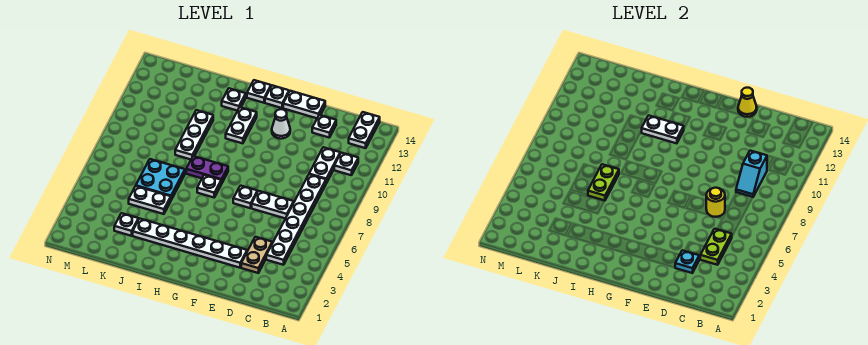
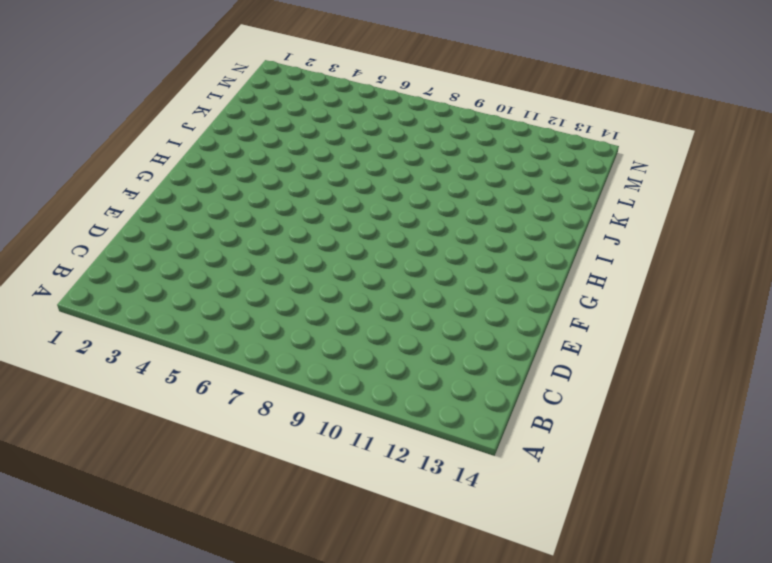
none -> white plate B11 level 1
none -> white plate B13:B14 level 1
none -> white plate C4:C9 level 1

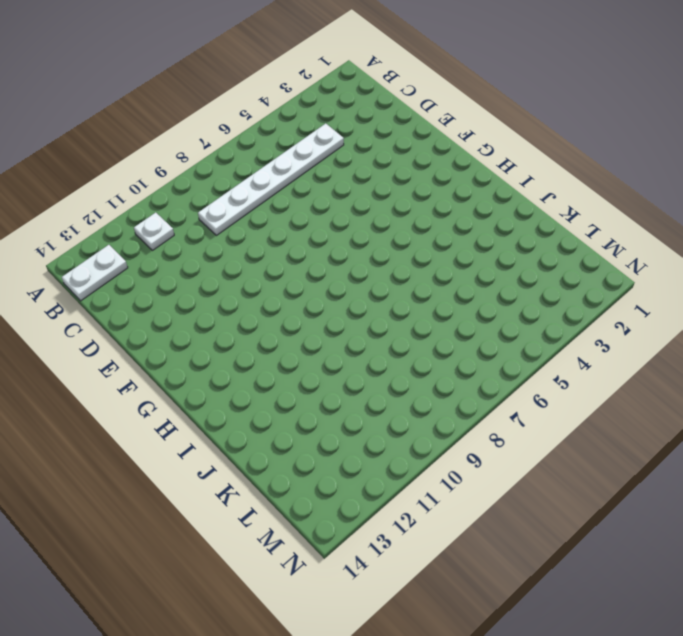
none -> white plate C10:C11 level 1
none -> tan plate D3:D4 level 1
none -> white plate D7:E7 level 1

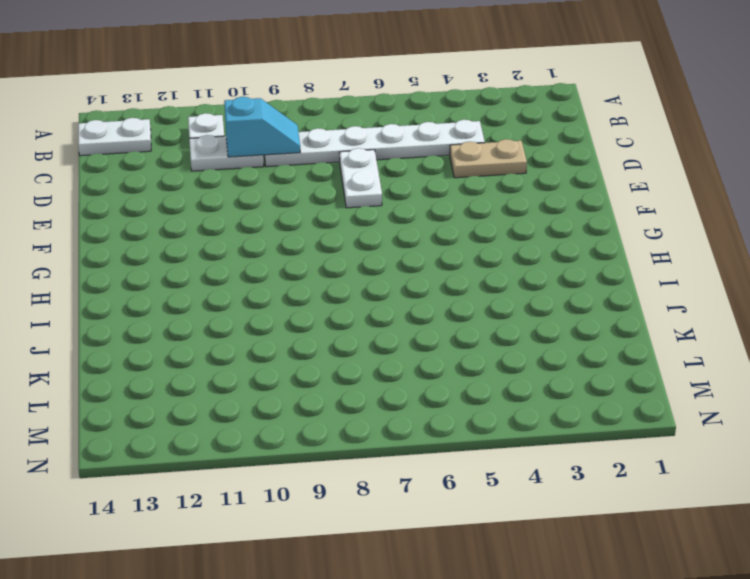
none -> white plate D13 level 1
none -> white plate E3:J3 level 1
none -> white plate E14:F14 level 1

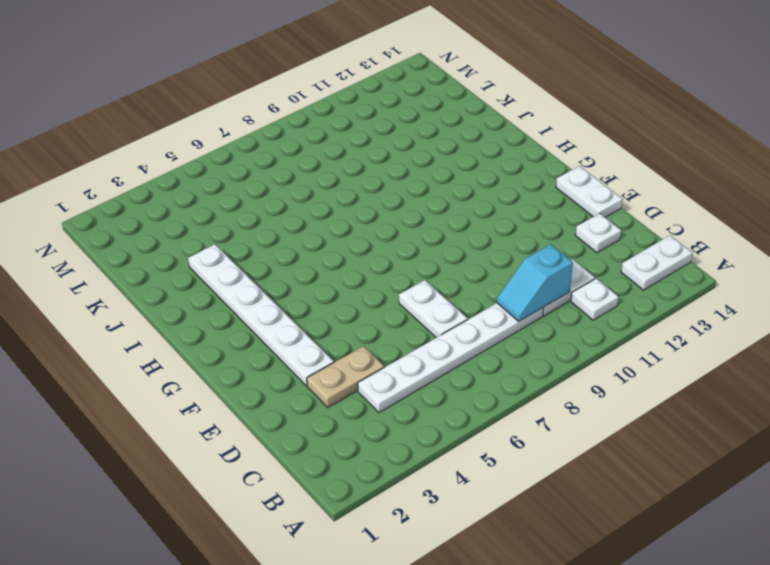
none -> white plate F7 level 1
none -> white cone F12 level 1
none -> white plate G14 level 1

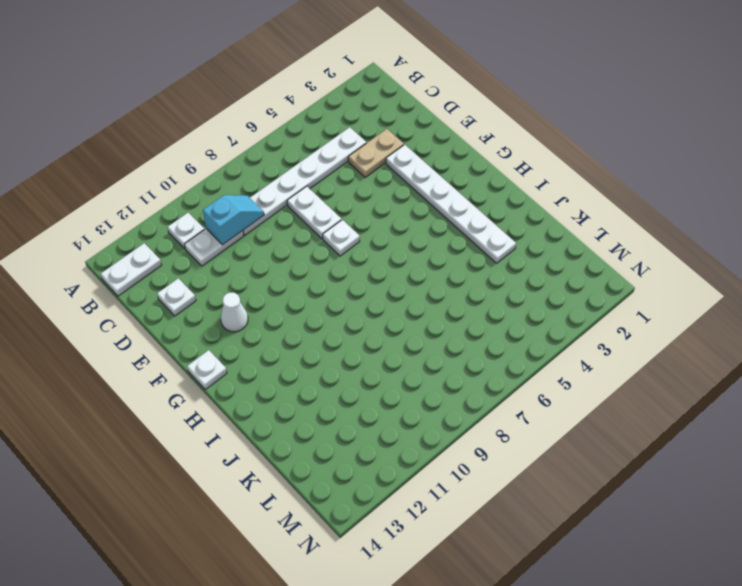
none -> white plate E14:F14 level 1
none -> white plate H7 level 1
none -> purple plate H8:I8 level 1

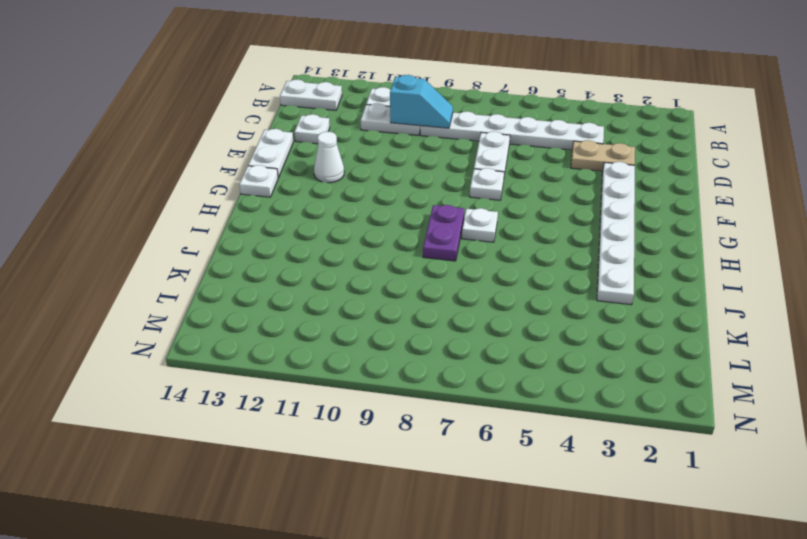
none -> white plate H11:H12 level 1
none -> white plate H14 level 1
none -> white plate I13 level 1

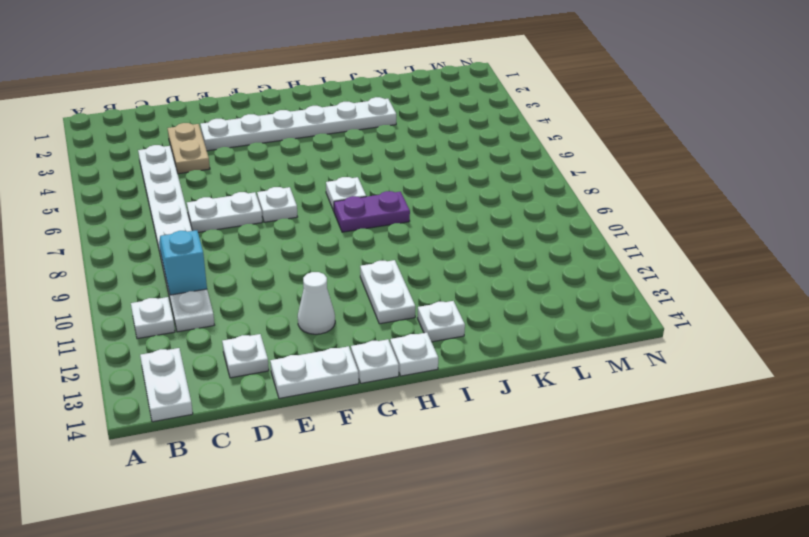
none -> white plate J5:K5 level 1
none -> cyan plate J6:K7 level 1
none -> white plate J9:J11 level 1

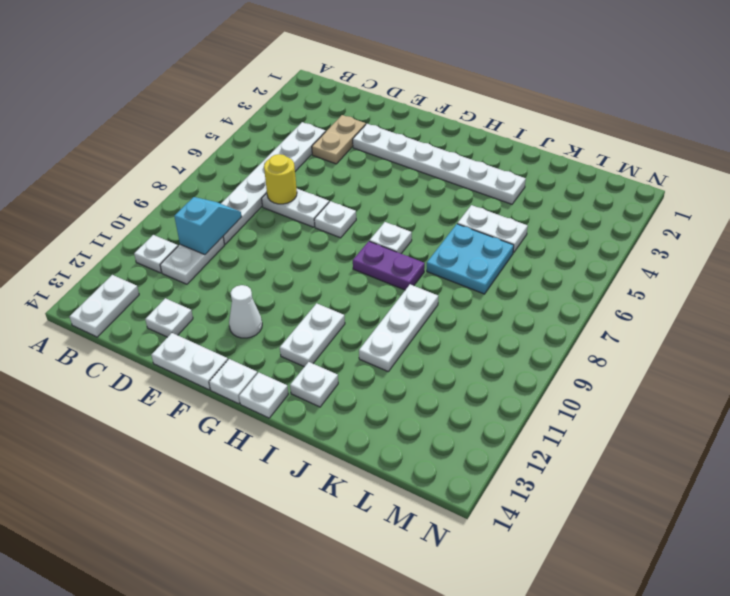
none -> white plate K3 level 1
none -> lime plate C4:C5 level 2
none -> cyan plate D3 level 2

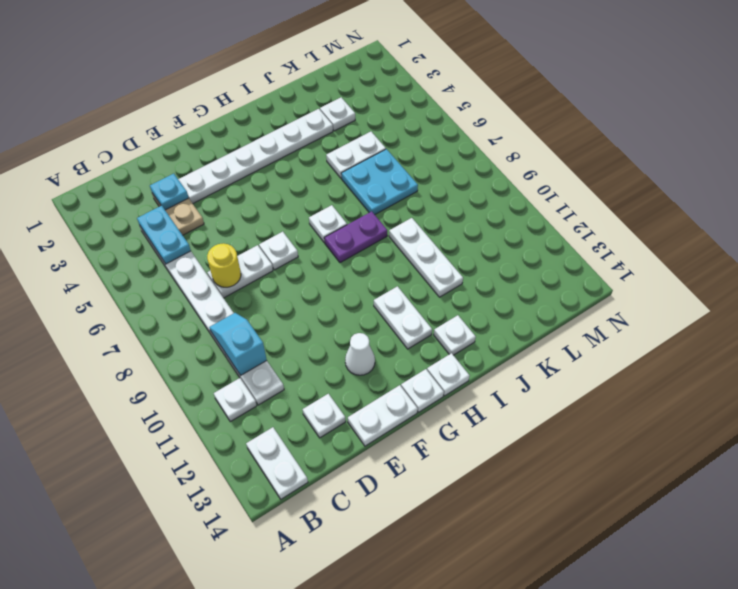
cyan plate C4:C5 level 2 -> lime plate C4:C5 level 2
none -> yellow cone E14 level 2
none -> white plate H11:I11 level 2
none -> lime plate J6:J7 level 2

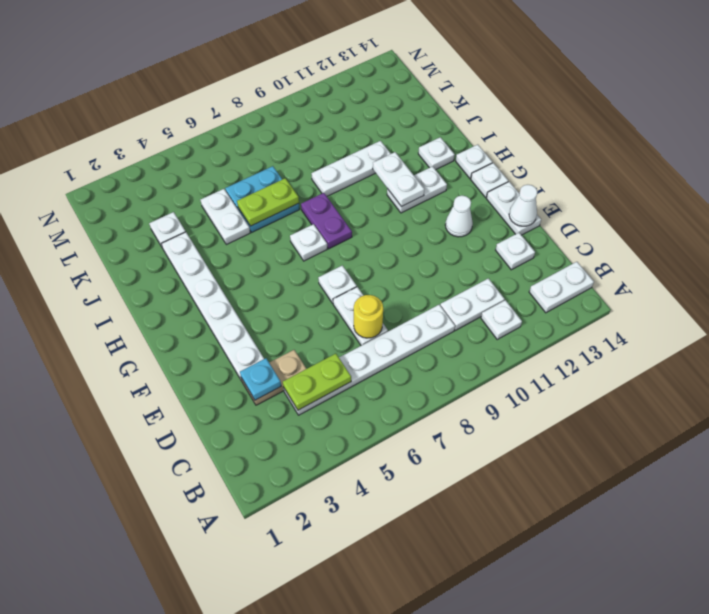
white cone E14 level 2 -> yellow cone E14 level 2
none -> cyan slope C9:C10 level 2 top 10

